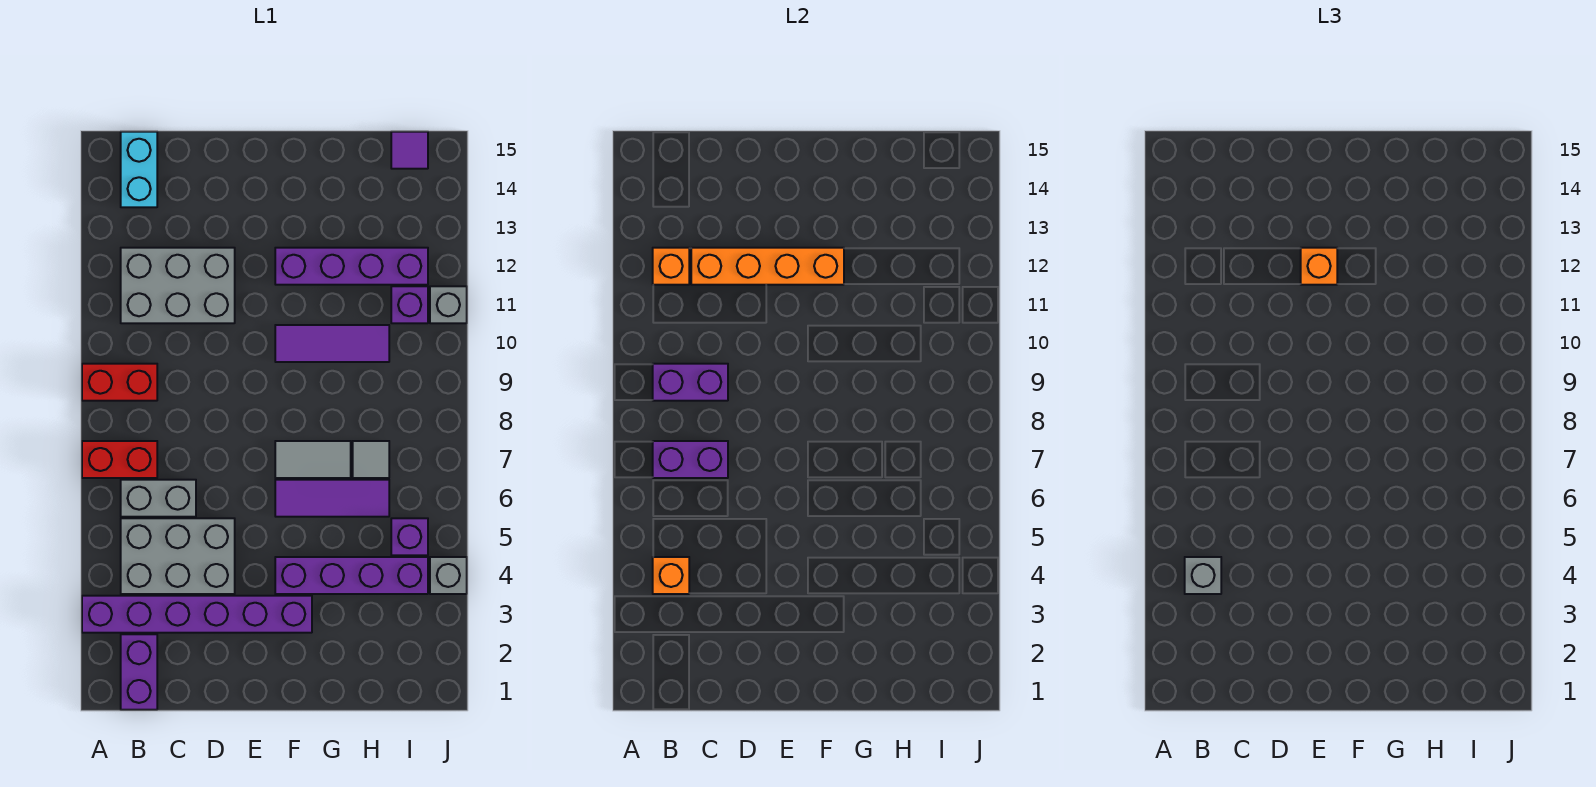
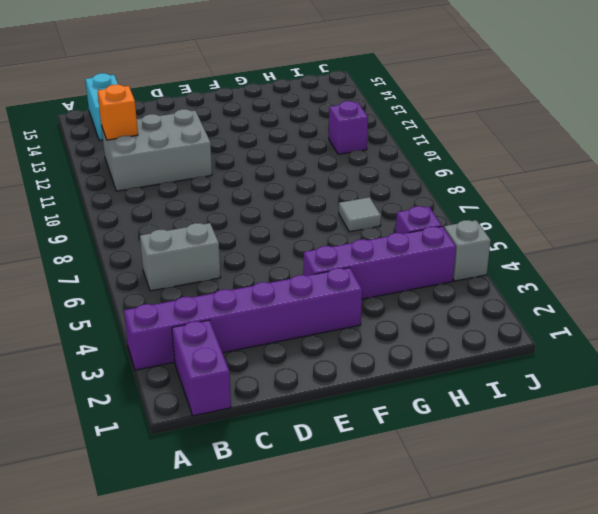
none -> red brick A7:B7 level 1
none -> red brick A9:B9 level 1
none -> grey brick B4:D5 level 1

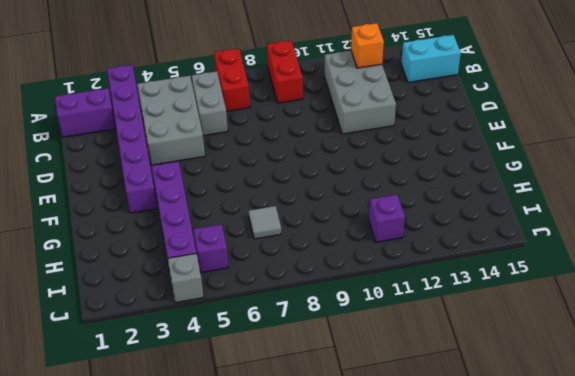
none -> purple tile F6:H6 level 1
none -> grey tile F7:G7 level 1
none -> purple tile F10:H10 level 1

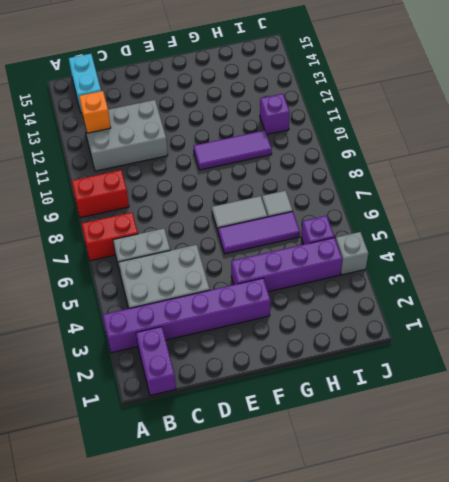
none -> purple brick F12:I12 level 1
none -> purple tile I15 level 1
none -> grey brick J11 level 1

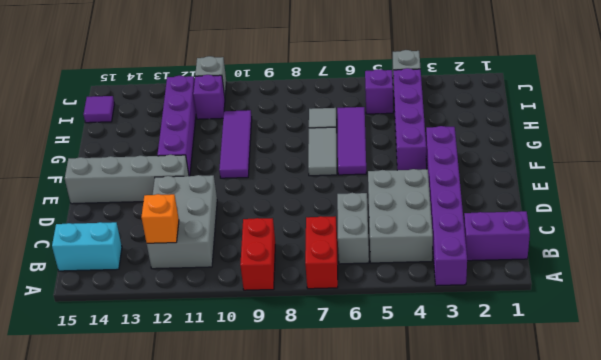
grey brick E12:E15 level 1 -> none
none -> orange brick B4 level 2
none -> purple brick B7:C7 level 2
none -> purple brick B9:C9 level 2

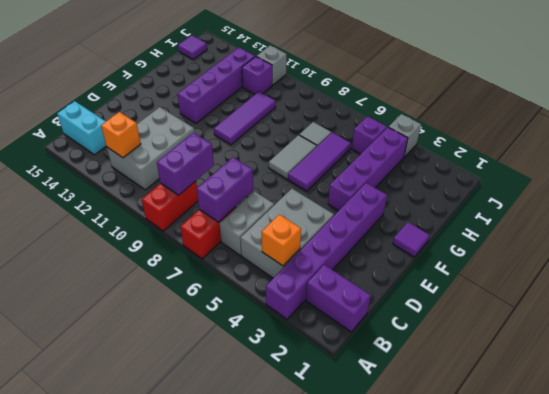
purple tile F1 level 1 -> none
none -> orange brick C12:F12 level 2
none -> grey brick B4 level 3
none -> orange brick E12 level 3

